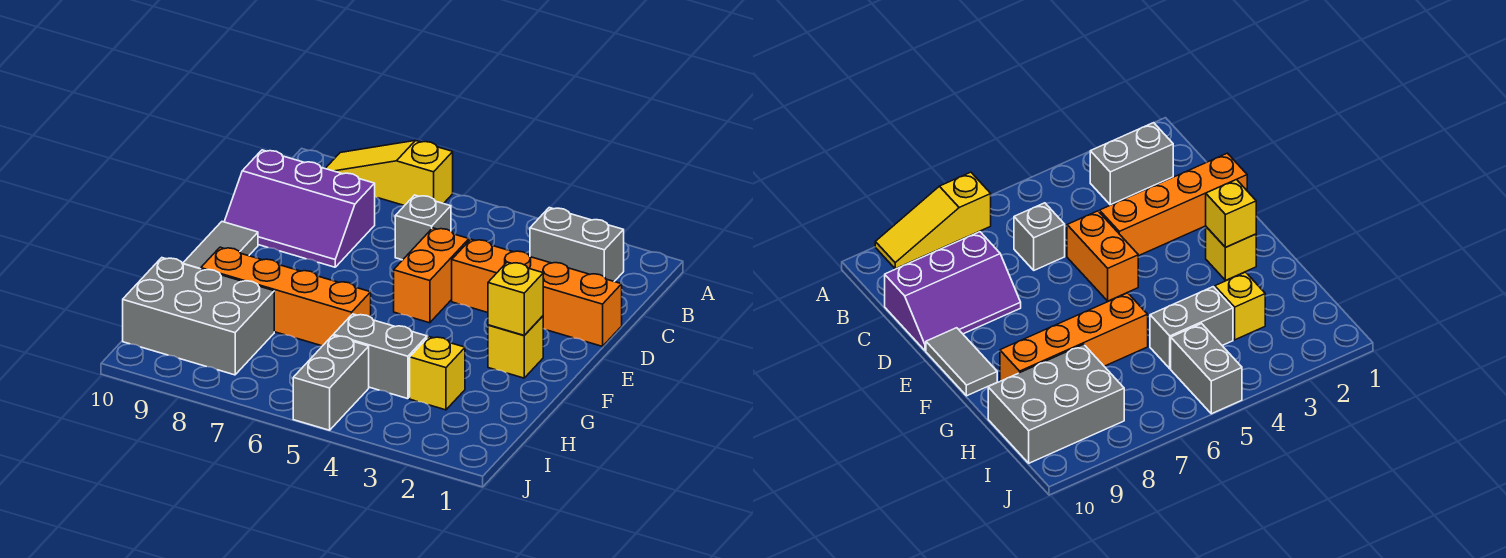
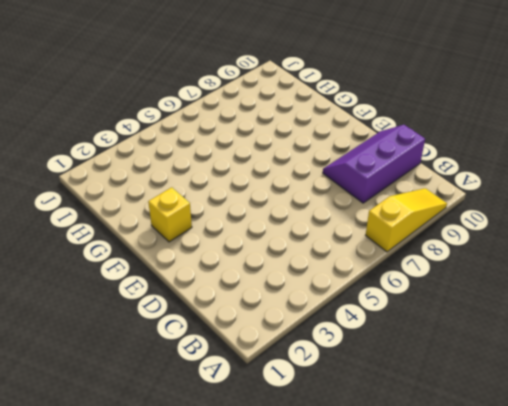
none -> grey brick B2:B3 level 1
none -> grey brick C6 level 1
none -> orange brick D1:D4 level 1

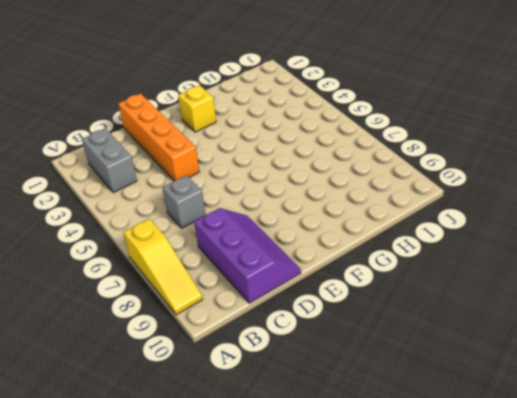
none -> orange brick D5:E5 level 1
none -> grey tile E10:F10 level 1
none -> orange brick G6:G9 level 1

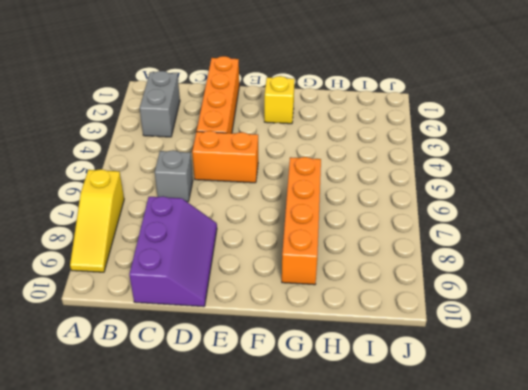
none -> grey tile E10:F10 level 1
none -> yellow brick H3 level 1
none -> grey brick H4:H5 level 1

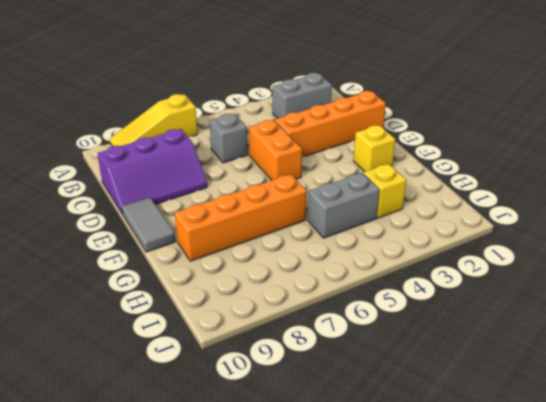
none -> grey brick H8:I10 level 1
none -> grey brick I5:J5 level 1
none -> yellow brick F2 level 2

